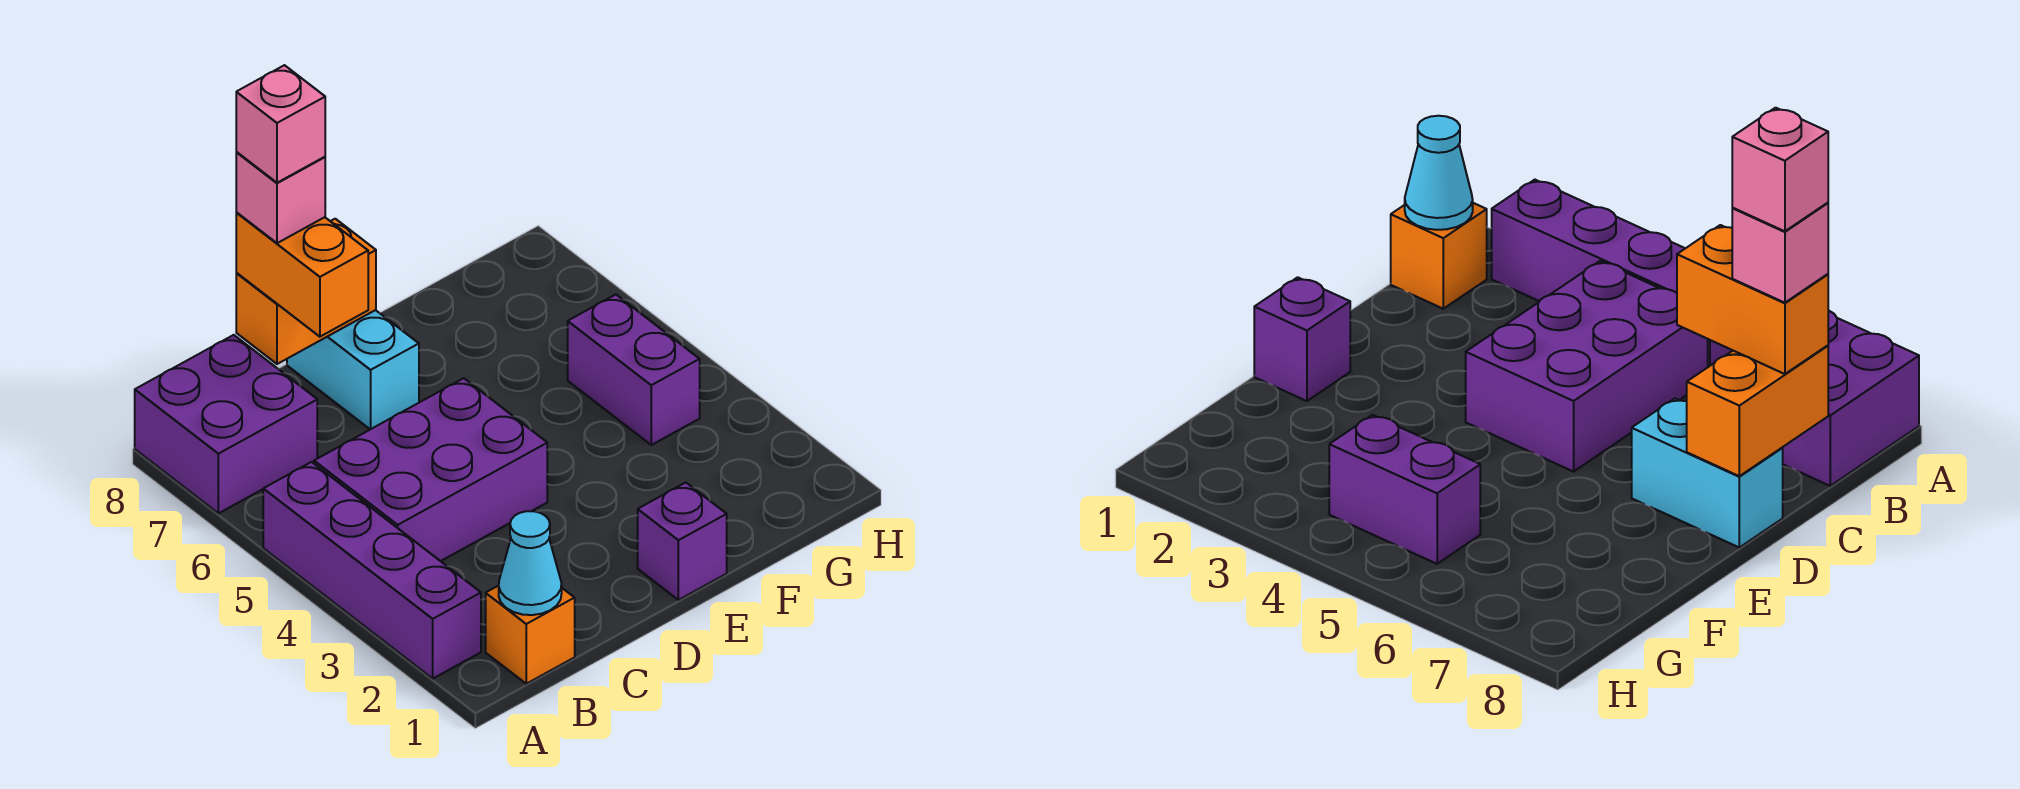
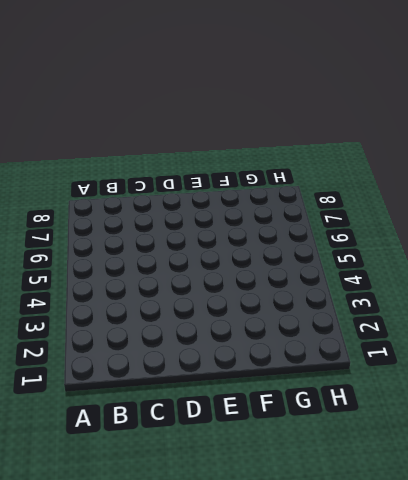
none -> purple brick A2:A5 level 1
none -> purple brick A7:B8 level 1
none -> orange brick B1 level 1

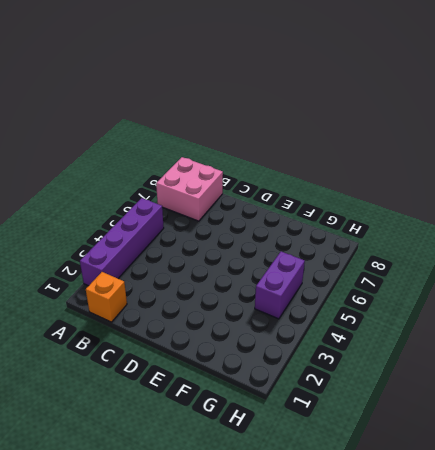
pink brick A7:B8 level 1 -> purple brick A7:B8 level 1
none -> purple brick B4:D5 level 1
none -> cyan brick D7:D8 level 1
none -> purple brick E1 level 1

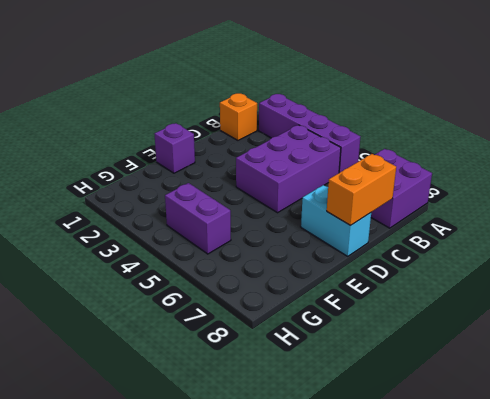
none -> cyan cone B1 level 2
none -> orange brick C7:C8 level 3
none -> pink brick C8 level 4

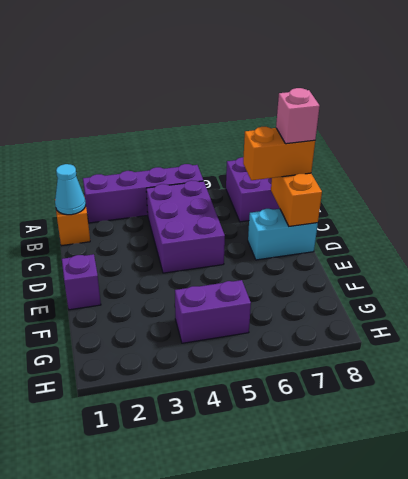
none -> pink brick C8 level 5

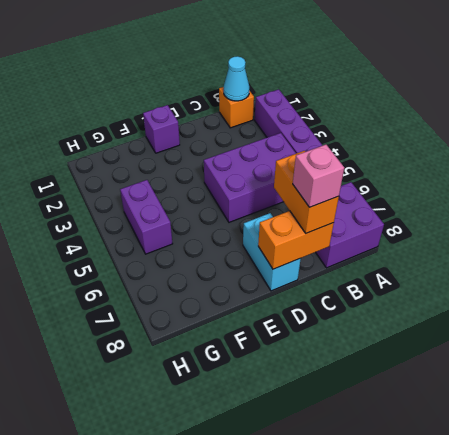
none -> pink brick C8 level 5

